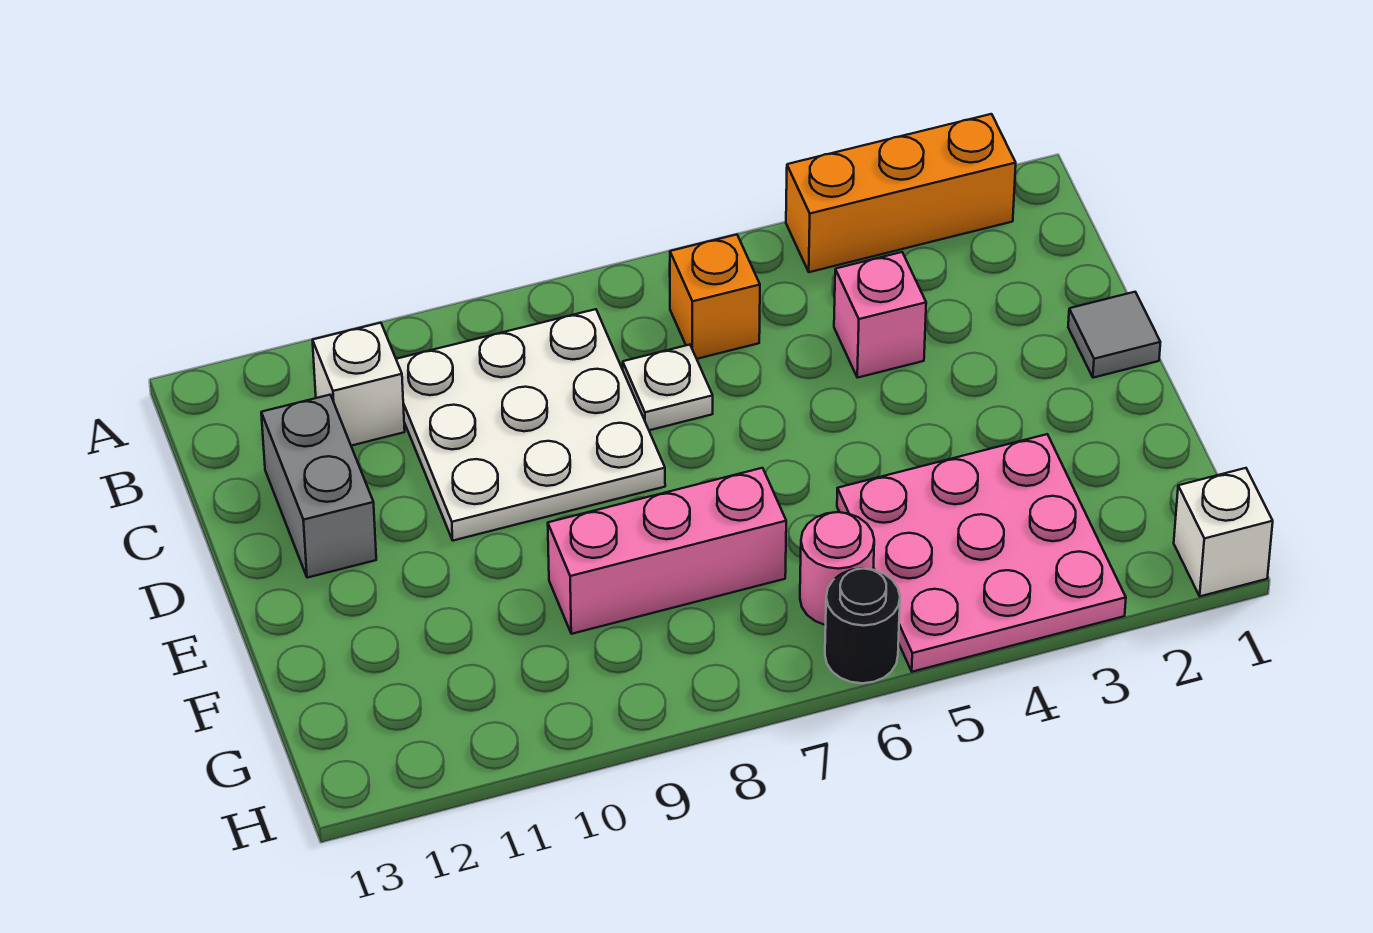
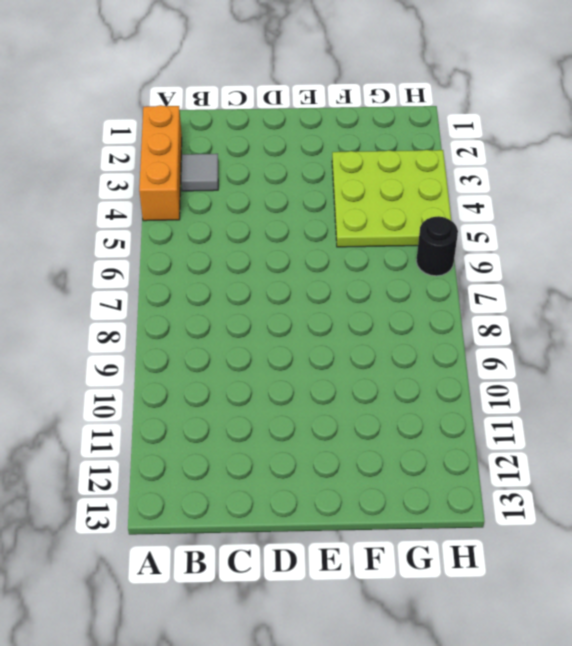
grey tile B3 level 1 -> grey tile D1 level 1
lime plate F3:H5 level 1 -> pink plate F3:H5 level 1
none -> orange brick B6 level 1
none -> white plate B8:D10 level 1
none -> white brick B11 level 1

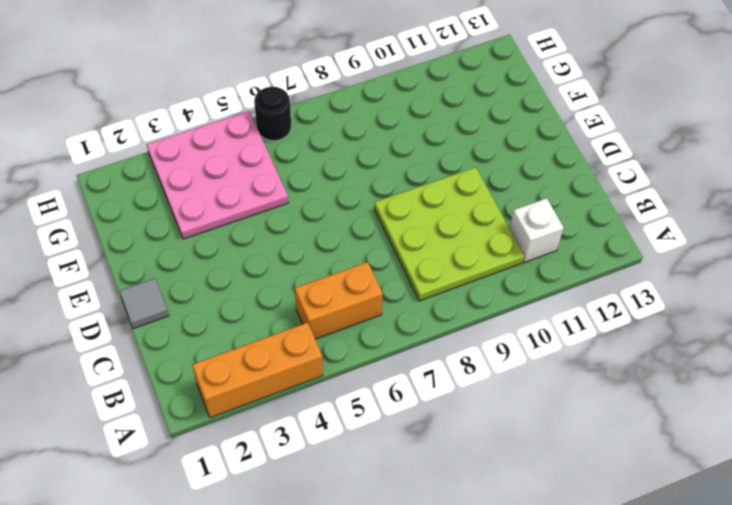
orange brick B5:B6 level 1 -> orange brick B6 level 1
lime plate B8:D10 level 1 -> white plate B8:D10 level 1
none -> pink brick C4 level 1
none -> white plate C7 level 1
none -> grey brick C12:D12 level 1

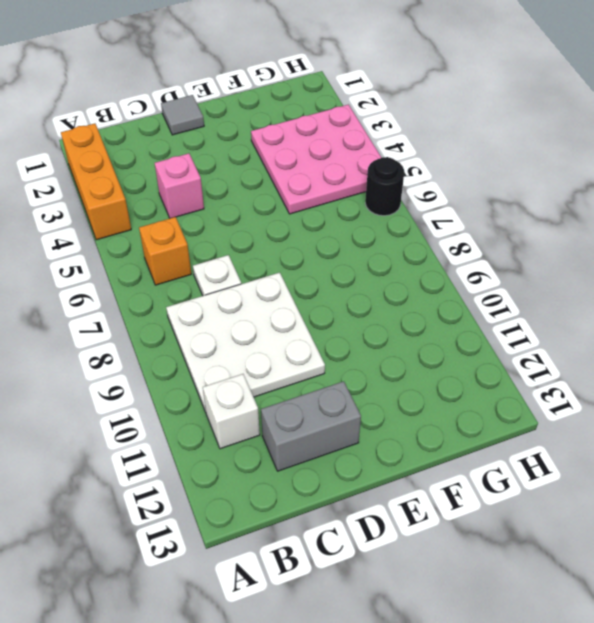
none -> pink brick F7:F9 level 1
none -> pink round brick G6 level 1
none -> white brick H1 level 1

